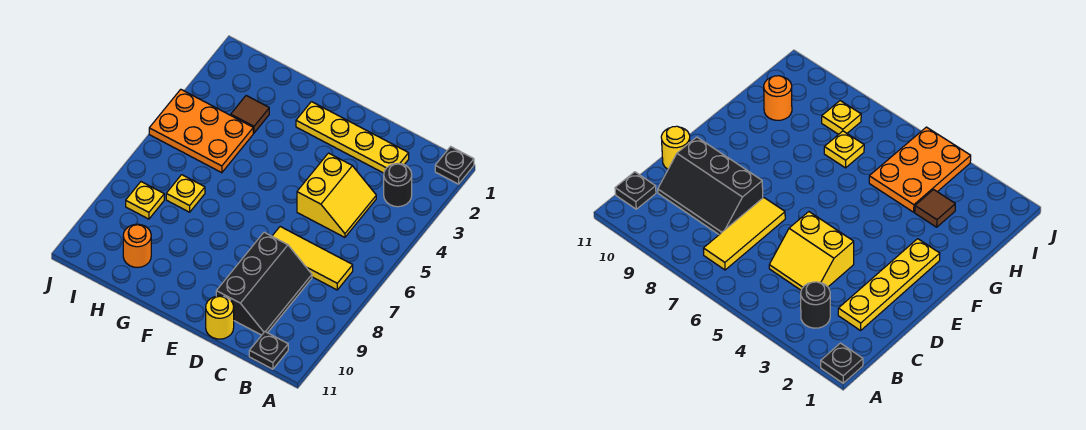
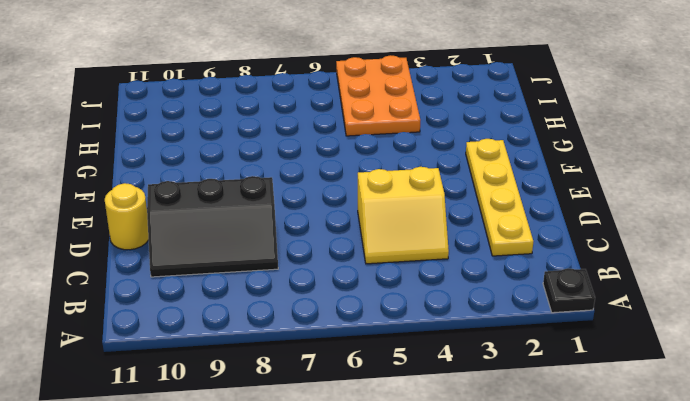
none -> black round brick B3 level 1
none -> yellow tile B7:D7 level 1
none -> black plate B11 level 1

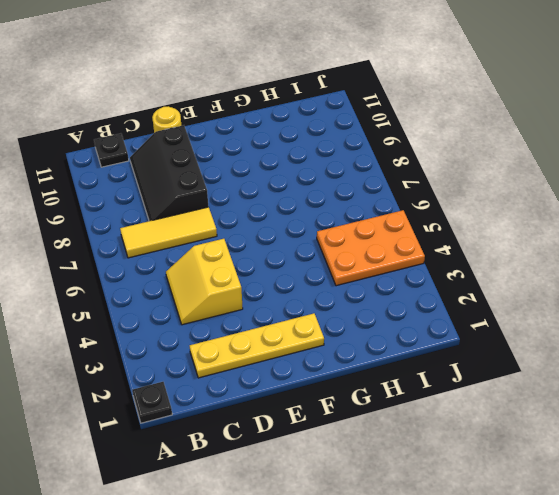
none -> black round brick B3 level 1
none -> brown tile H3 level 1
none -> yellow plate H7 level 1

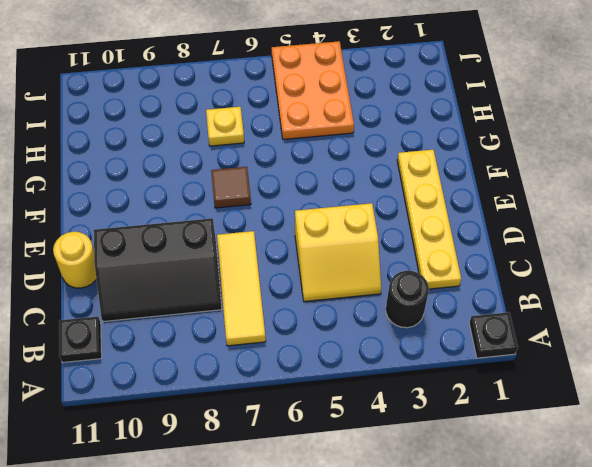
brown tile F7 level 1 -> brown tile H3 level 1
none -> orange round brick H10 level 1
none -> yellow plate I8 level 1

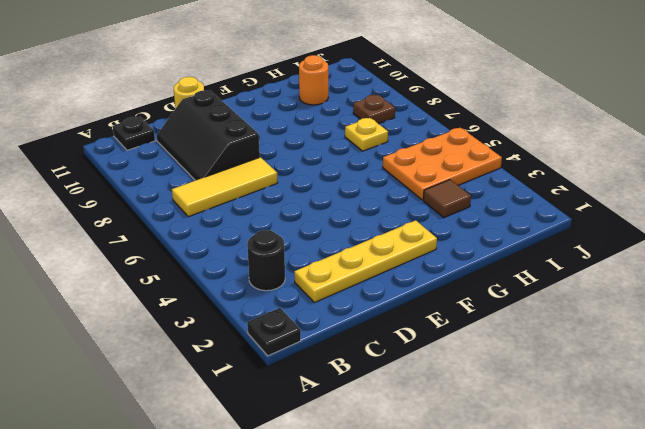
brown plate I8 level 1 -> yellow plate I8 level 1
none -> yellow slope C4:D5 level 1 top D

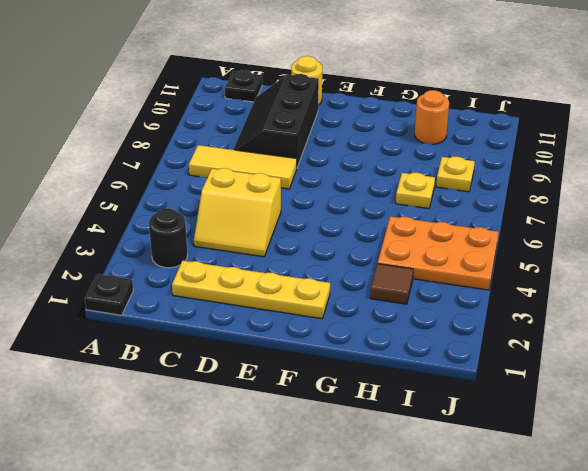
yellow slope C4:D5 level 1 top 5 -> yellow slope C4:D5 level 1 top D

